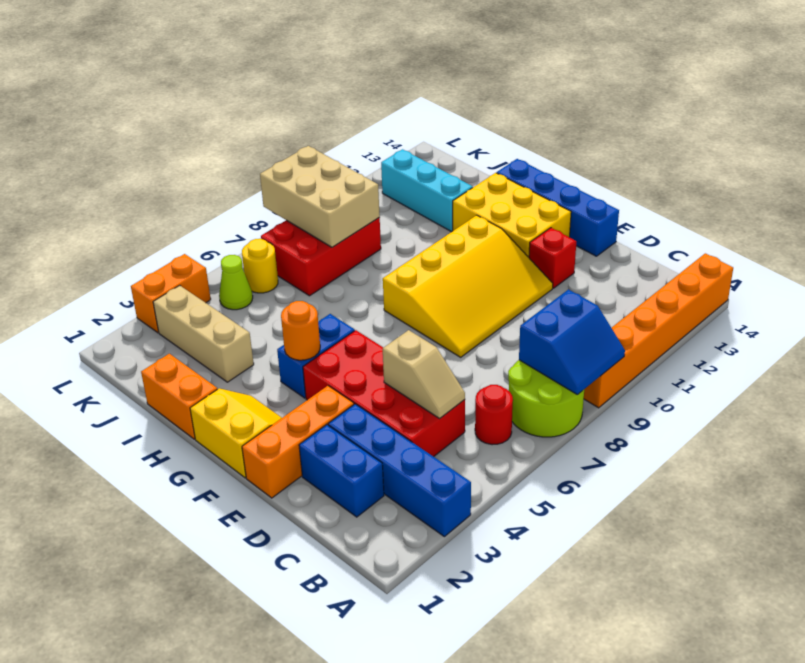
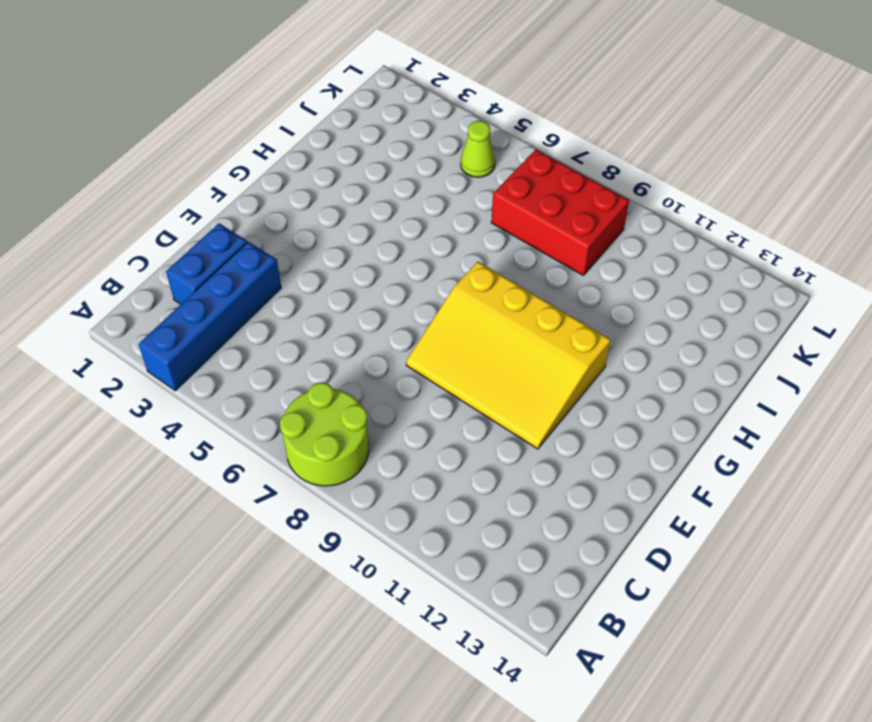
none -> orange brick A9:A14 level 1
none -> red round brick B6 level 1
none -> red brick C4:F5 level 1

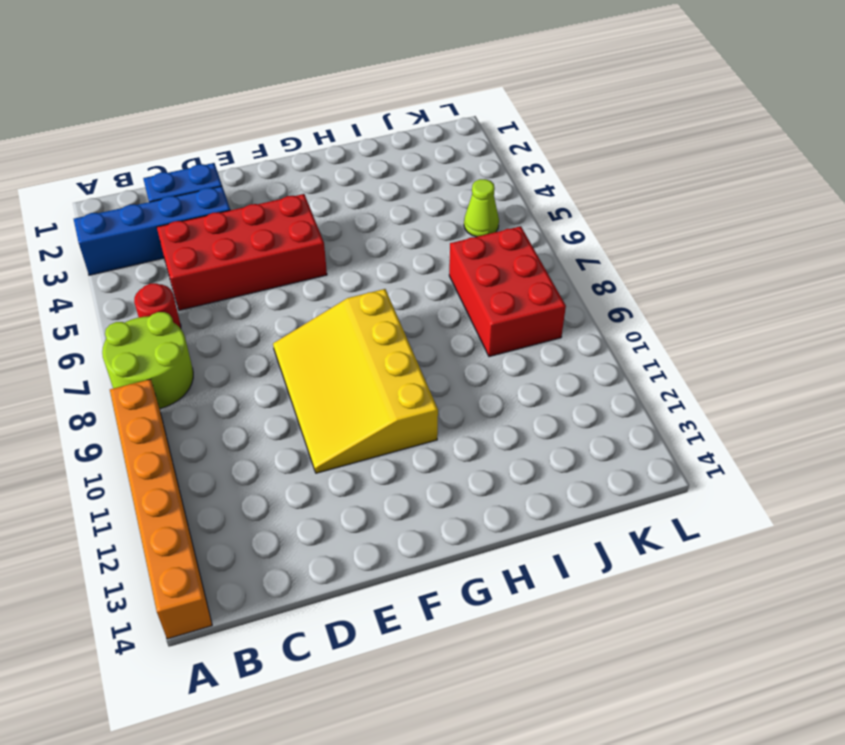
none -> orange brick E1:E3 level 1
none -> red brick E12 level 1
none -> blue brick E14:H14 level 1

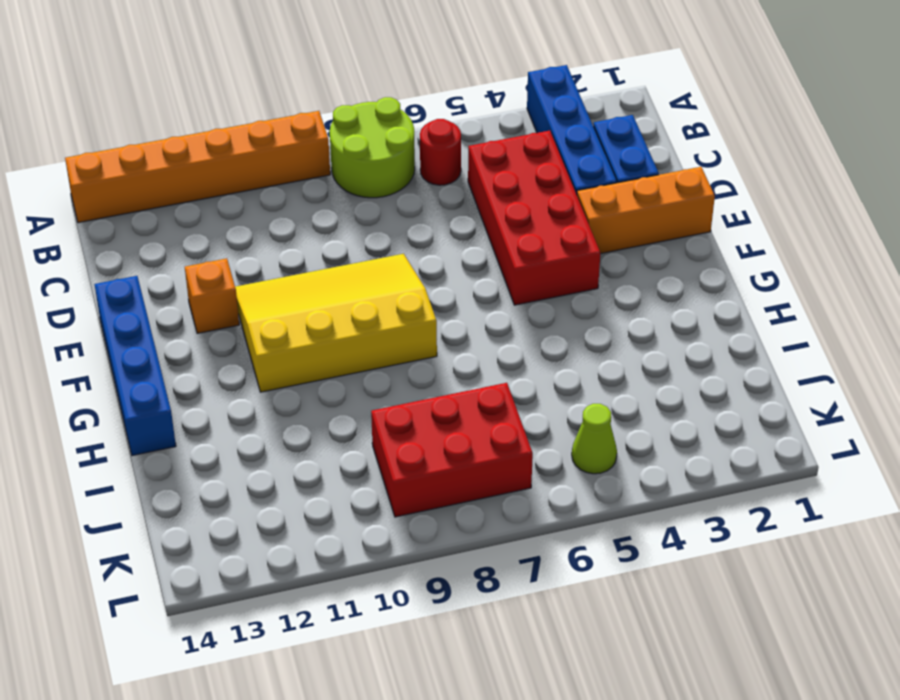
orange brick E12 level 1 -> red brick E12 level 1
none -> yellow slope F1:G2 level 1 top 1
none -> yellow brick F12:H13 level 1
none -> blue brick G4:G5 level 1

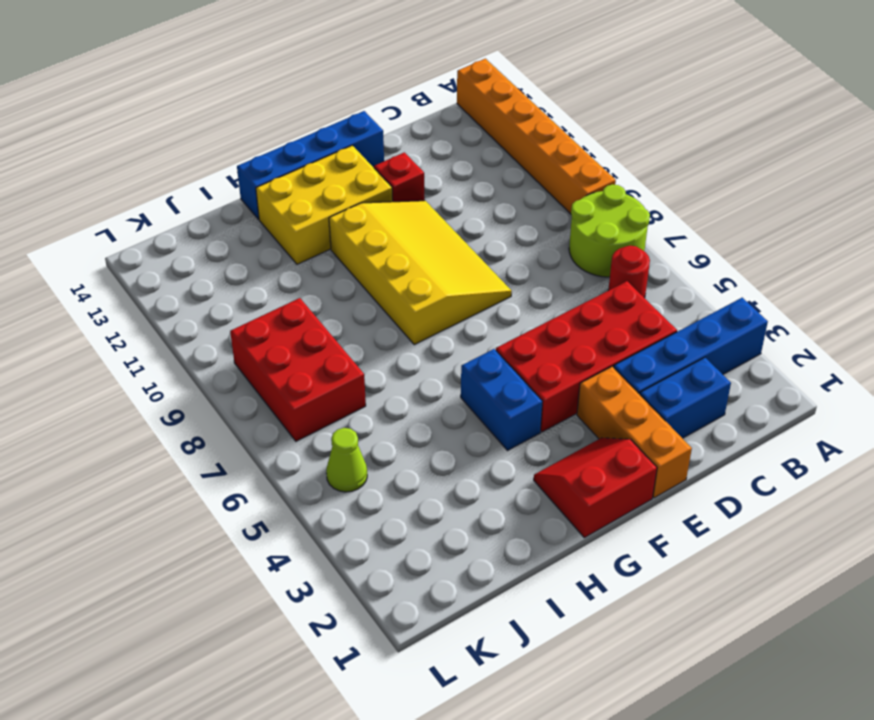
red slope F1:G2 level 1 top 1 -> yellow slope F1:G2 level 1 top 1
none -> orange brick H1:I1 level 1
none -> tan brick I3:K3 level 1
none -> cyan brick I12:K12 level 1

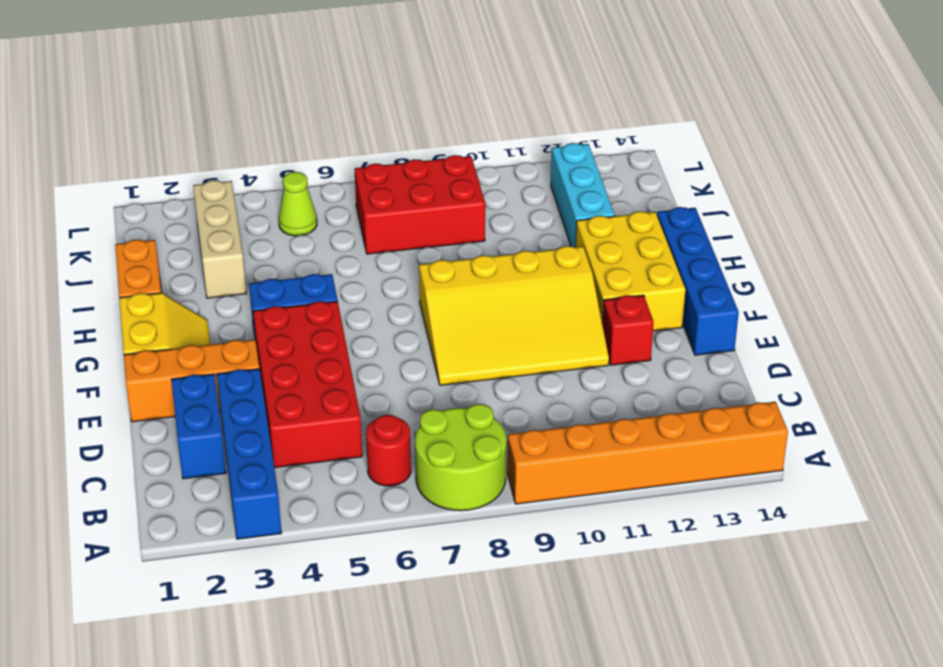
none -> yellow round brick K6 level 1
none -> orange brick L3:L4 level 1
none -> blue slope A8:B9 level 2 top B

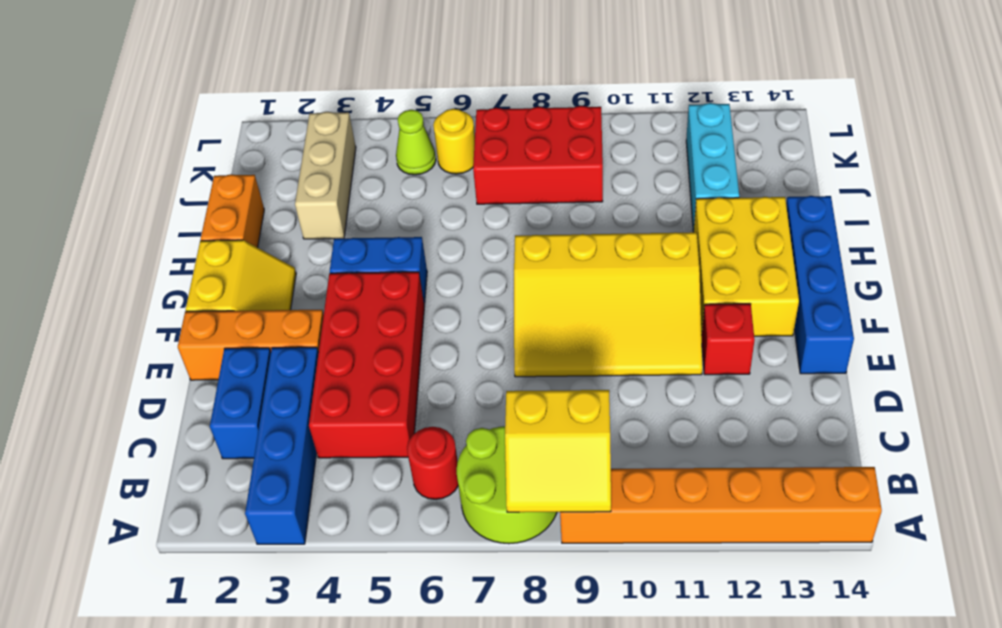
yellow slope A8:B9 level 2 top B -> blue slope A8:B9 level 2 top B
none -> orange brick L3:L4 level 1
none -> tan slope C5:D5 level 2 top D
none -> orange round brick G4 level 2

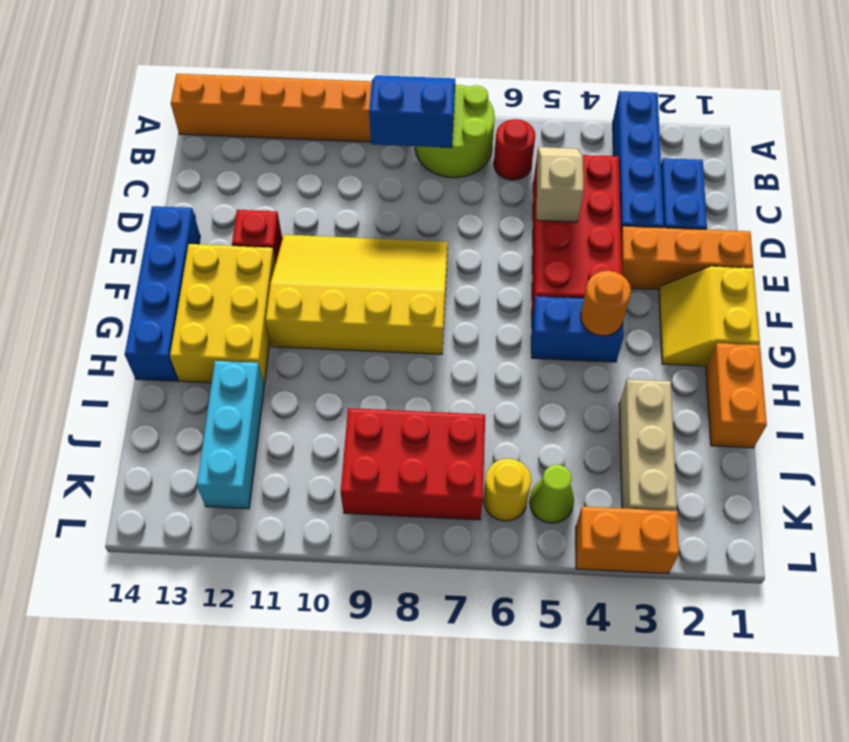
none -> tan brick J8:L9 level 2

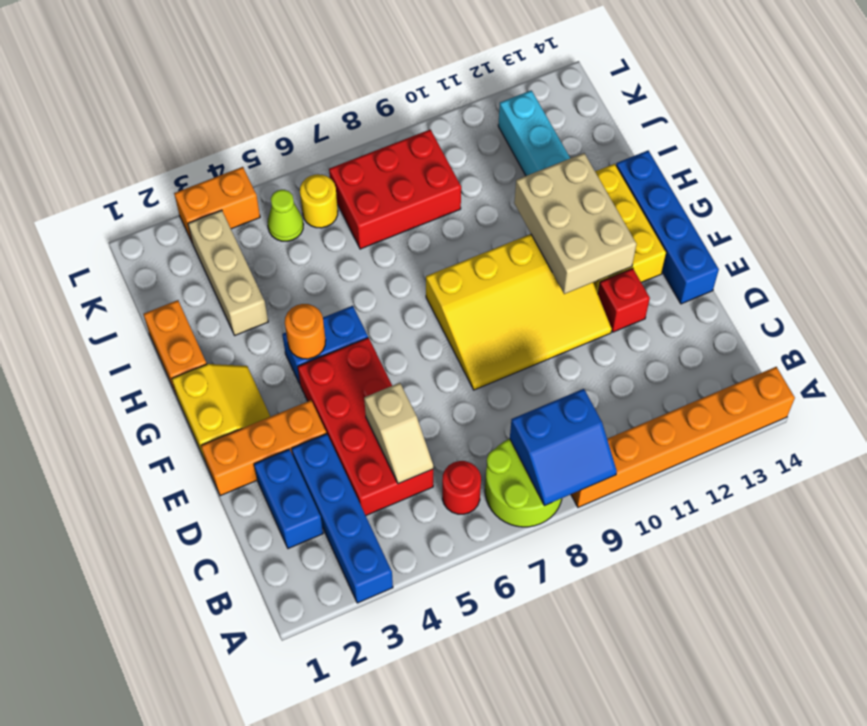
tan brick F11:H12 level 2 -> tan brick J8:L9 level 2

